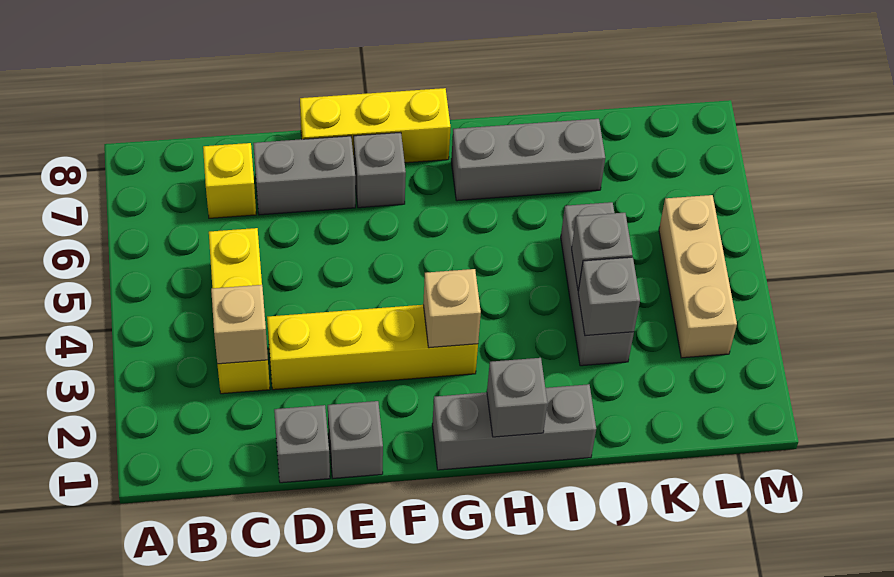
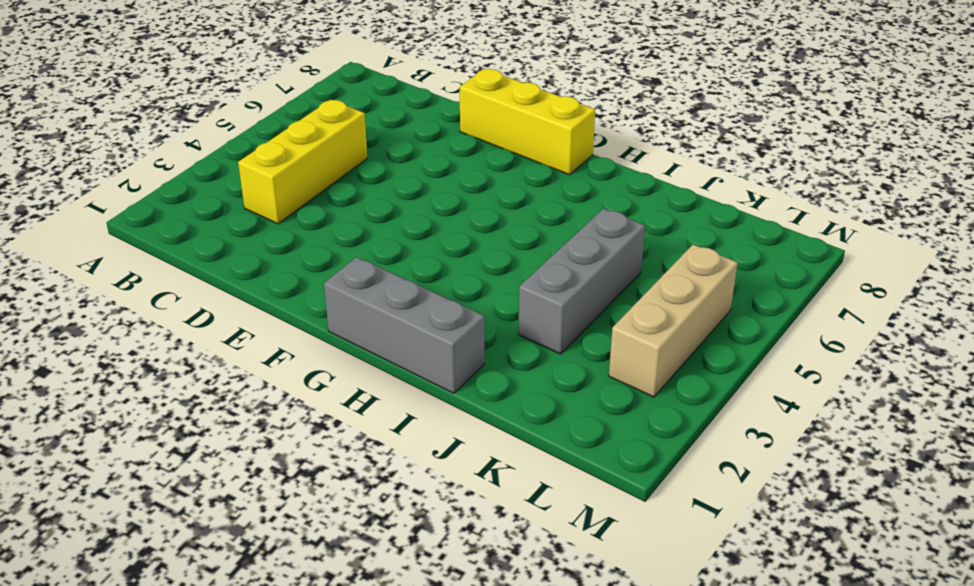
none -> yellow brick C7 level 1
none -> grey brick D1 level 1
none -> yellow brick D3:G3 level 1

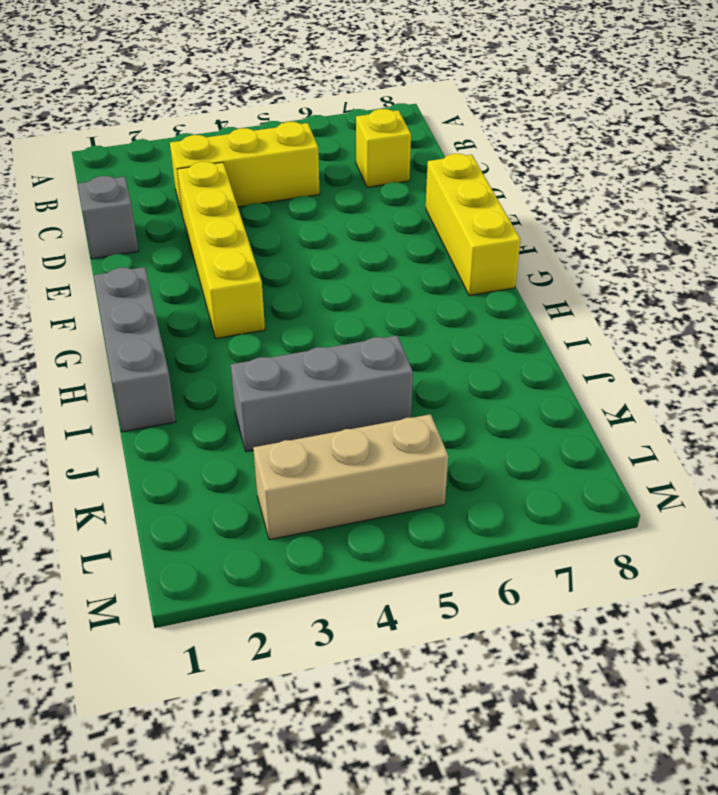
none -> grey brick D7:E7 level 1
none -> grey brick E1 level 1
none -> grey brick F7 level 1

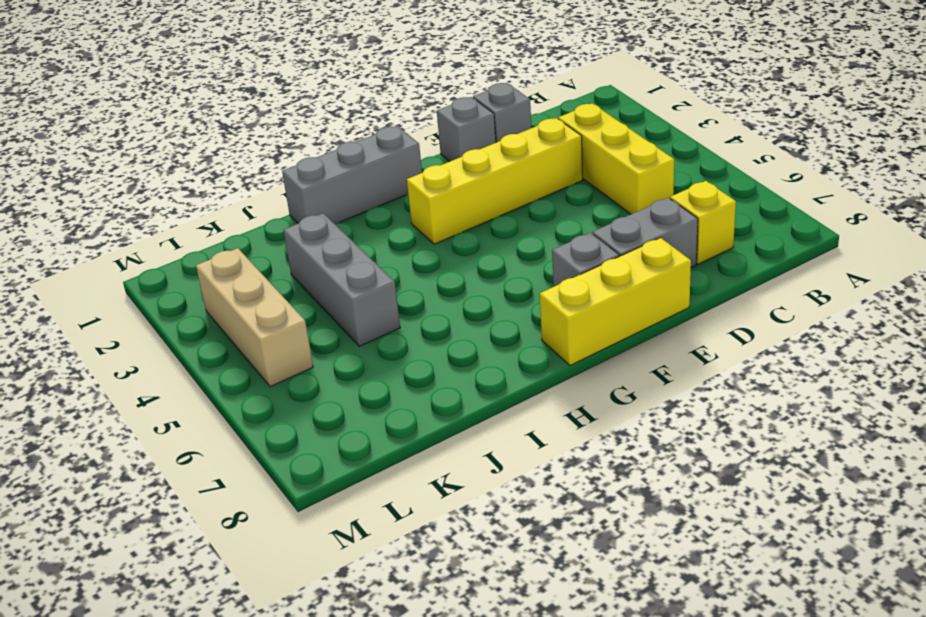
none -> grey brick H7:J7 level 1
none -> tan brick C3 level 2
none -> tan brick G3 level 2

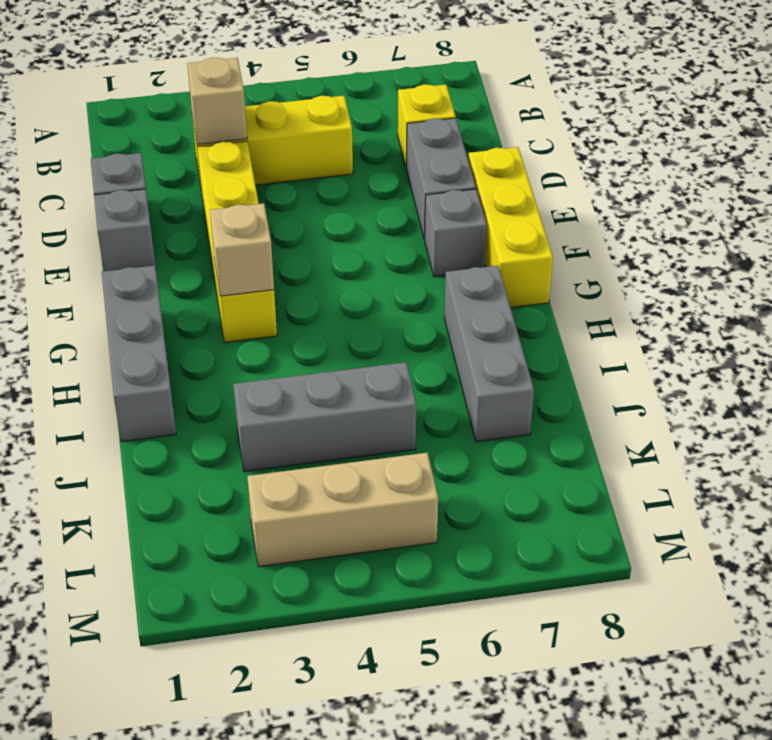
none -> grey brick H1 level 2
none -> grey brick J3 level 2
none -> grey brick J4 level 2

